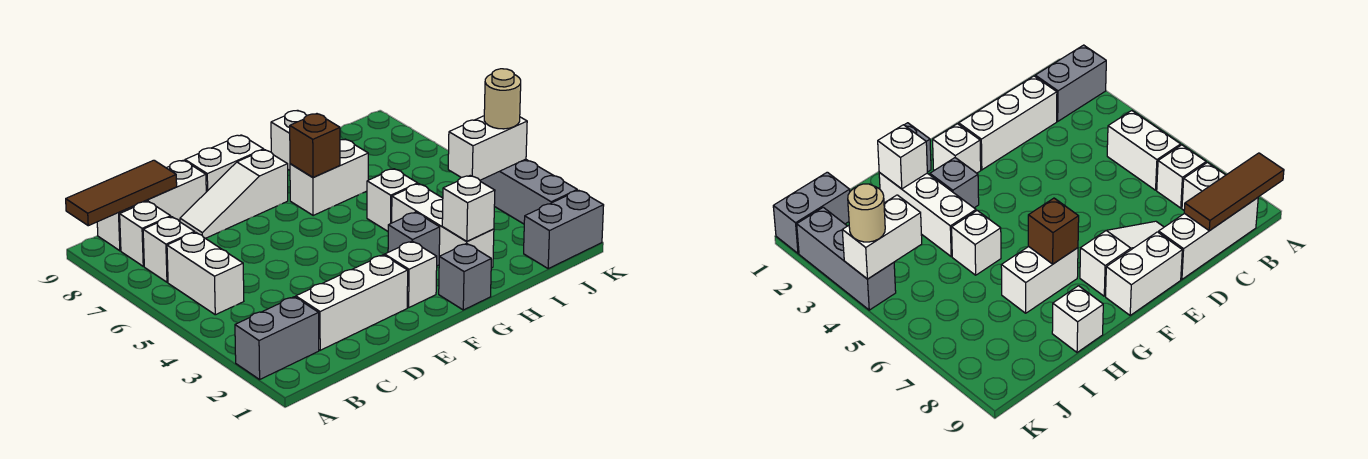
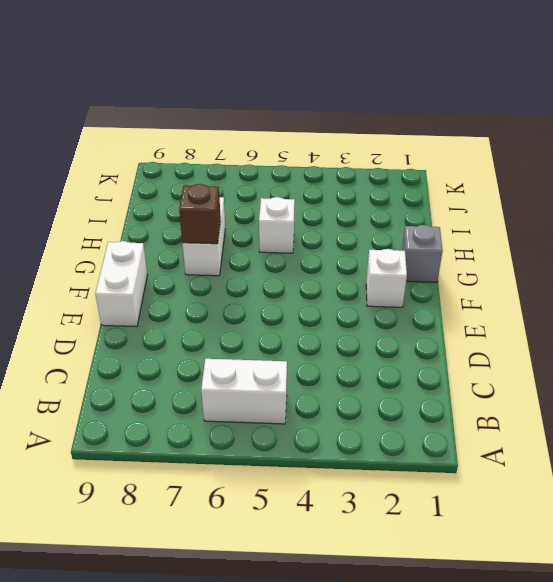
none -> grey brick A2:B2 level 1
none -> white brick B7 level 1
none -> white brick B8 level 1

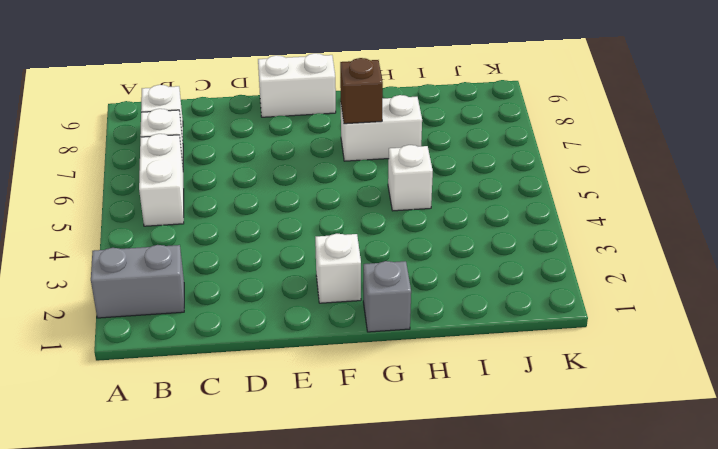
none -> white brick B9:D9 level 1
none -> white brick C2:E2 level 1
none -> white slope D8:F8 level 1 top F

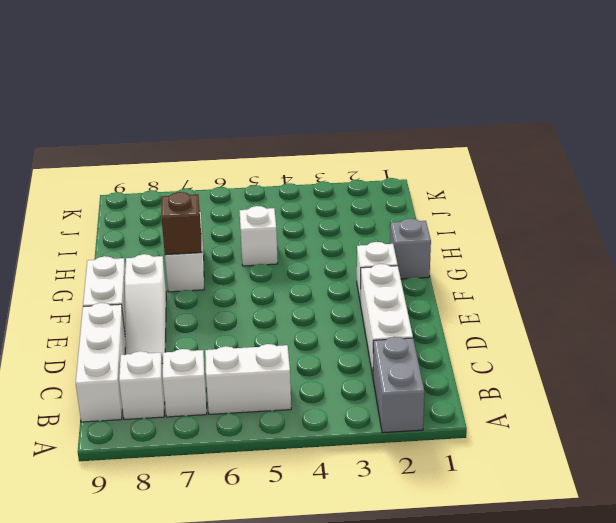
none -> grey brick G3 level 1
none -> white brick H2:H4 level 1
none -> white brick H9 level 1

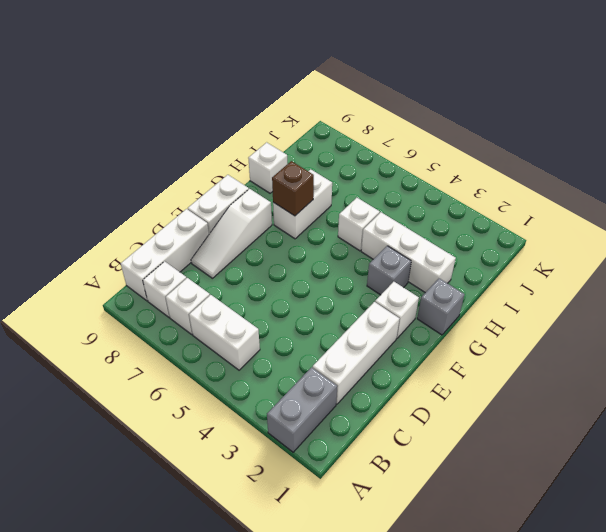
none -> grey brick J1:K1 level 1
none -> grey brick K2:K4 level 1
none -> brown tile A9:C9 level 2

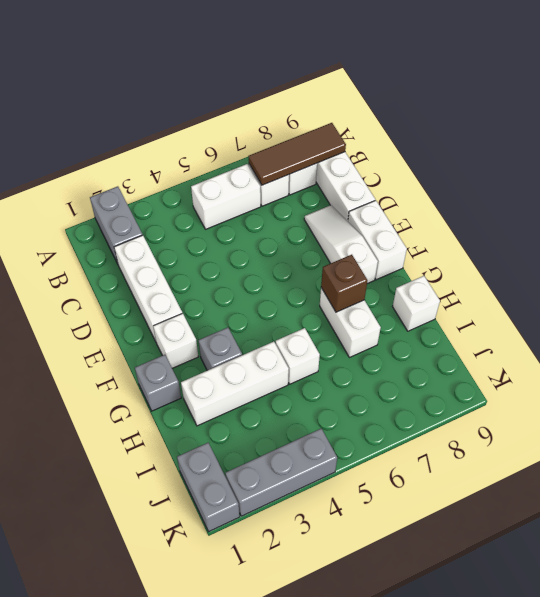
brown tile B7:B9 level 2 -> brown tile A9:C9 level 2
none -> white brick H2 level 2
none -> white brick J4:K4 level 2
none -> tan round brick K4 level 3

